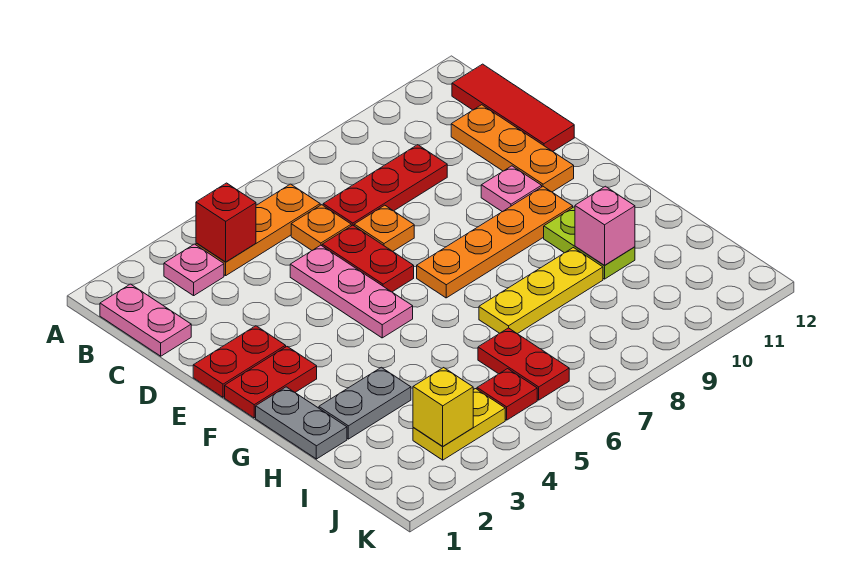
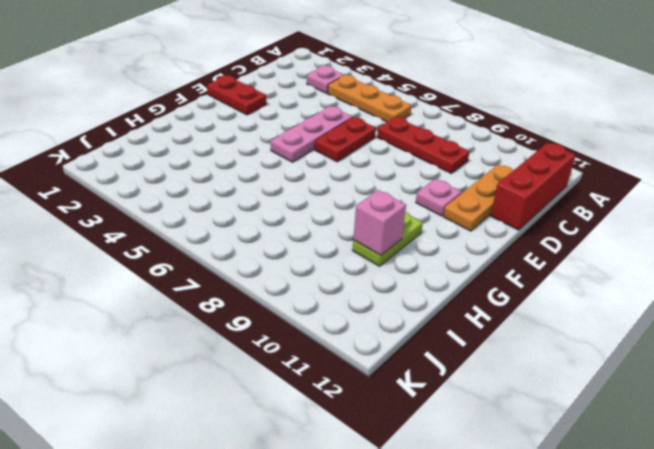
red brick B12:D12 level 1 -> red tile B12:D12 level 1
none -> pink plate B1:C1 level 1
none -> orange plate C6 level 1
none -> orange plate D7 level 1

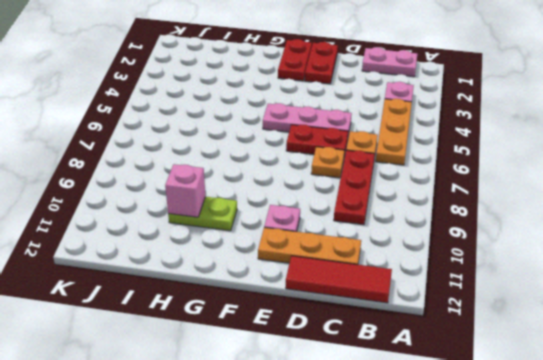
none -> orange plate F7:F10 level 1
none -> grey plate G1:H1 level 1
none -> grey plate H2:H3 level 1

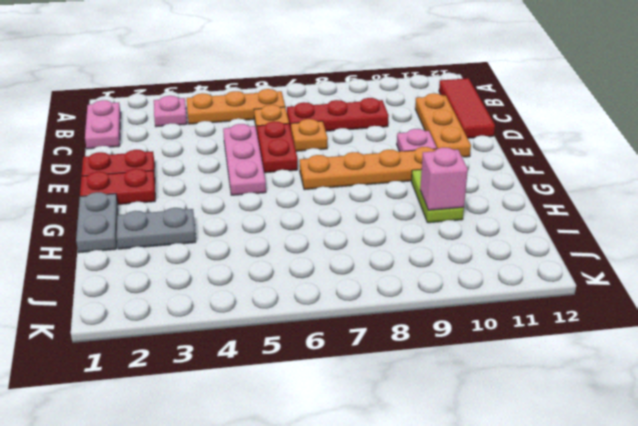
none -> yellow plate H7:H9 level 1
none -> red plate I6:J6 level 1
none -> yellow plate J3:J4 level 1

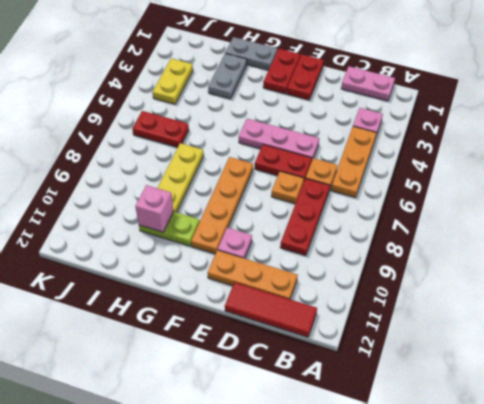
none -> red plate J5 level 1
none -> red brick B4 level 2
none -> yellow brick J3 level 2

